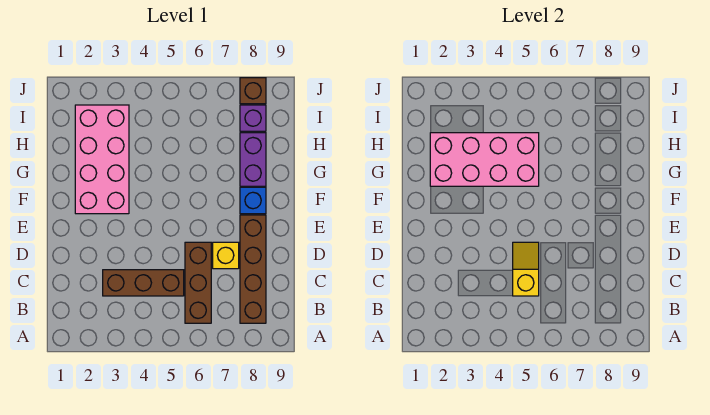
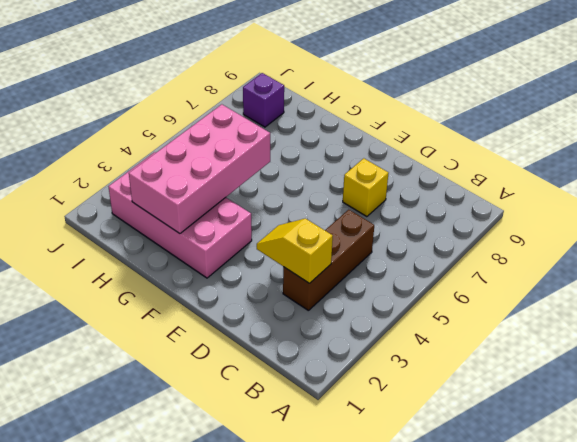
yellow slope C3:D3 level 2 top C -> yellow slope C5:D5 level 2 top C
none -> brown brick B6:D6 level 1
none -> brown brick B8:E8 level 1

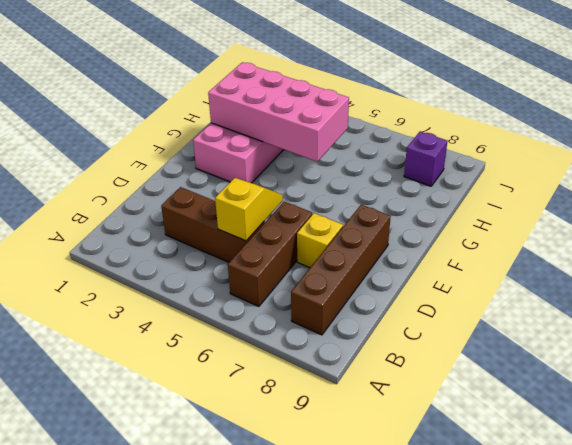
none -> blue brick F8 level 1
none -> purple brick G8:H8 level 1

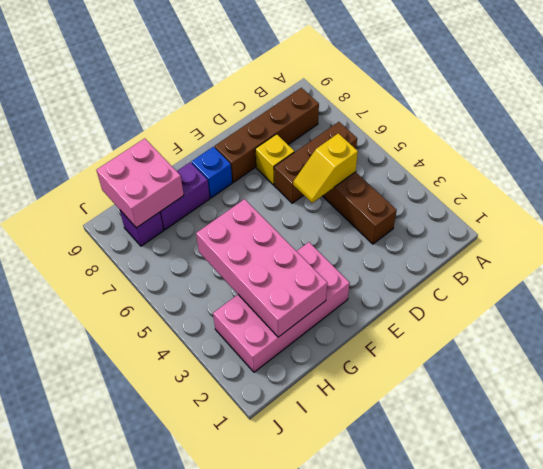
pink brick H8:I9 level 2 -> none
none -> brown brick J8 level 1

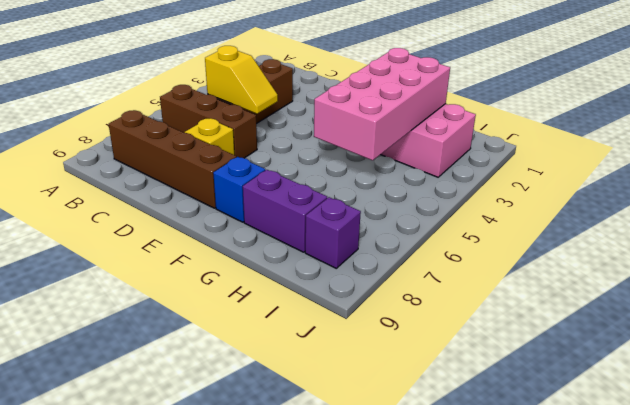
none -> brown brick J8 level 1

